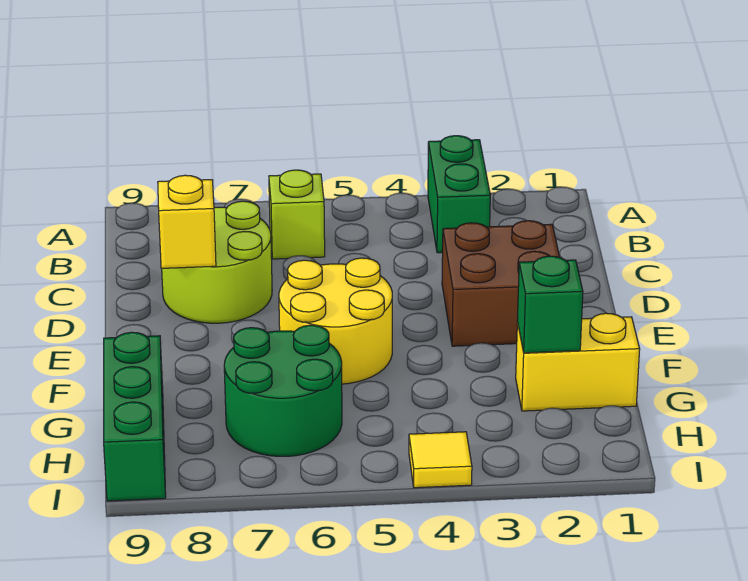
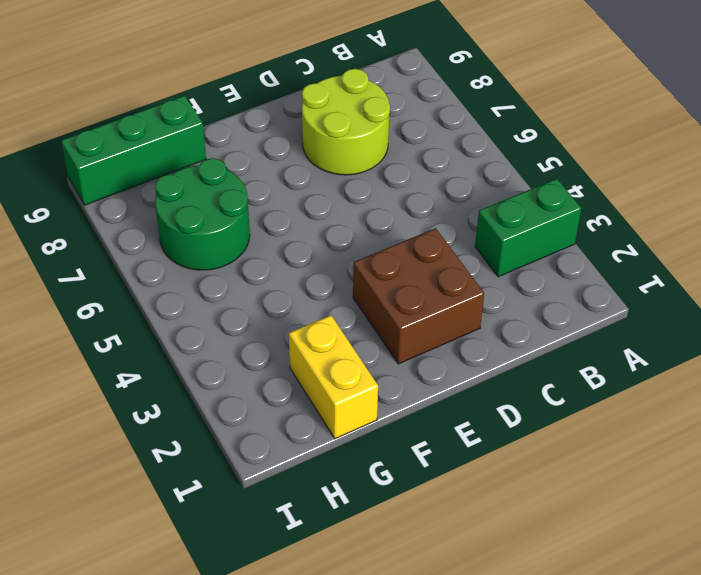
none -> lime brick B6 level 1
none -> yellow round brick E5:F6 level 1

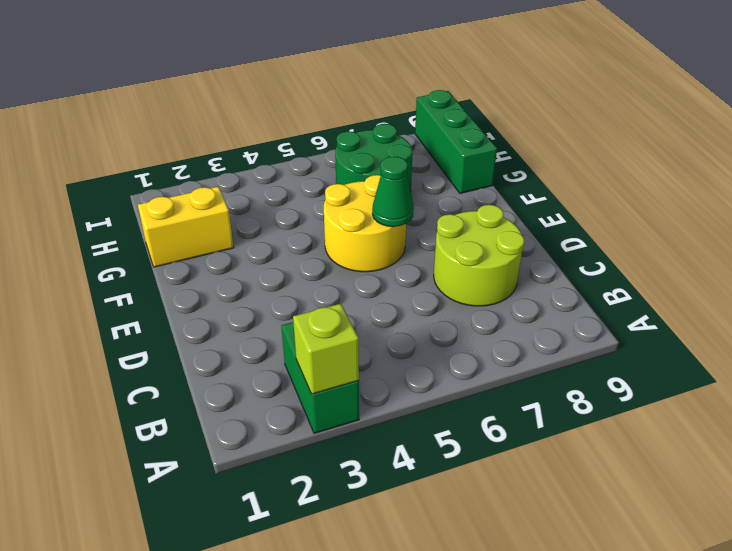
lime brick A3 level 2 -> lime brick B6 level 1
green cone E6 level 2 -> none
none -> brown brick D2:E3 level 1
none -> yellow tile I4 level 1

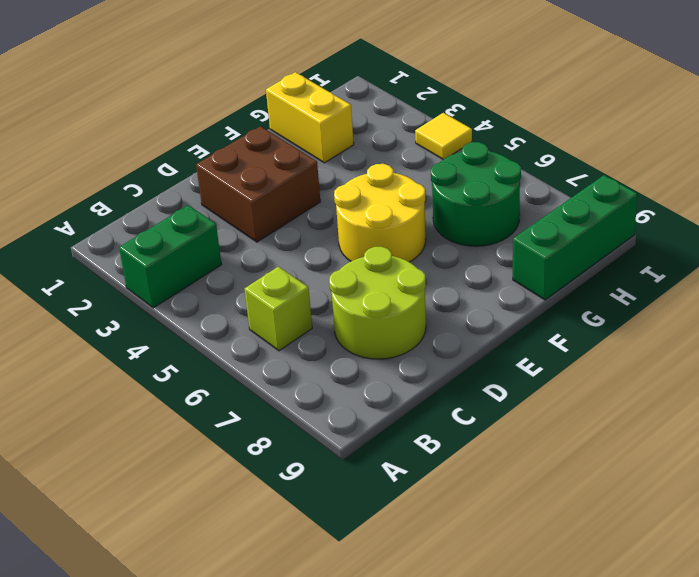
none -> yellow brick D8 level 2
none -> green brick G2 level 2

